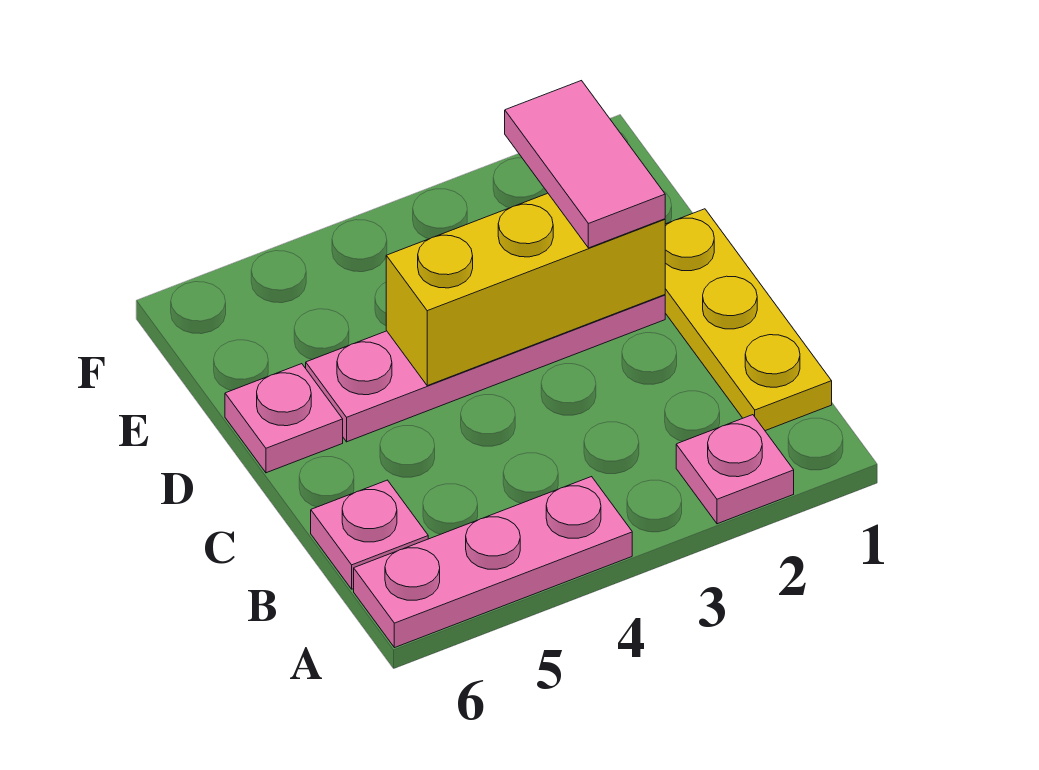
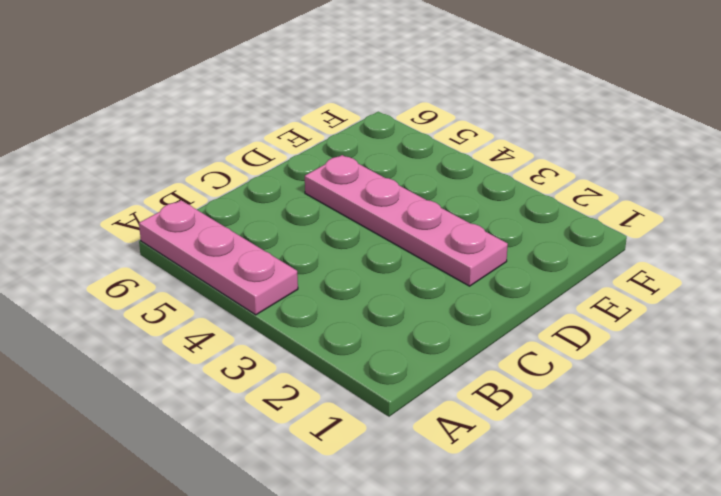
none -> pink plate A2 level 1
none -> yellow plate B1:D1 level 1

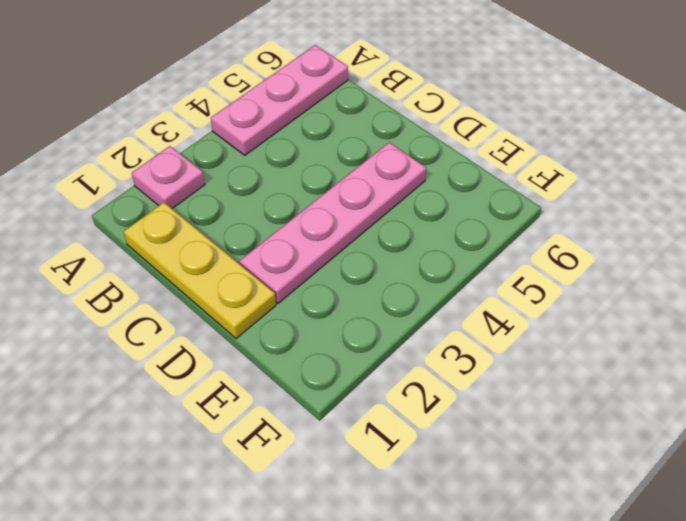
none -> pink plate B6 level 1
none -> pink plate D6 level 1

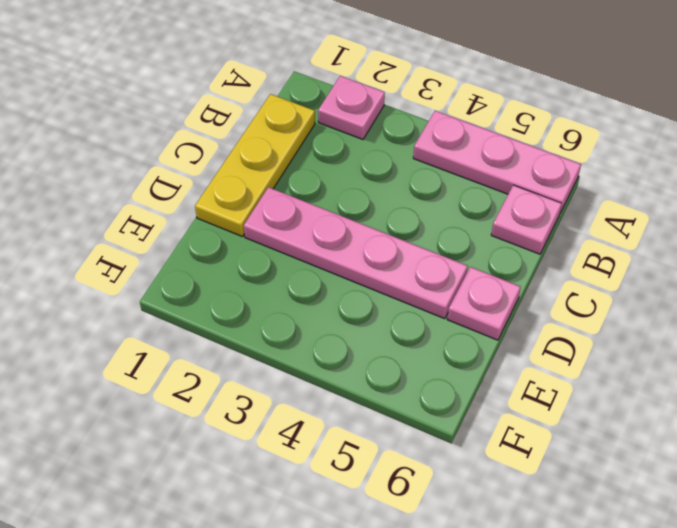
none -> yellow brick D2:D4 level 2
none -> pink tile D2:E2 level 3

